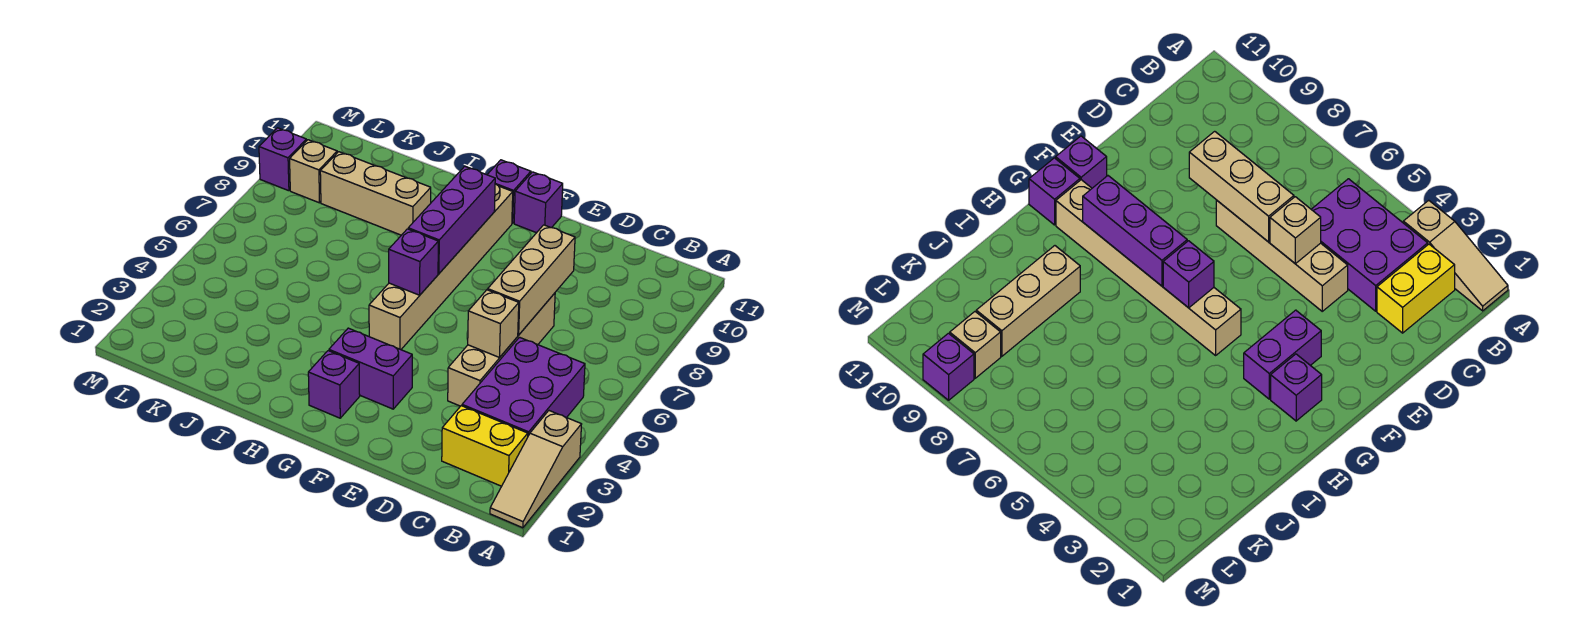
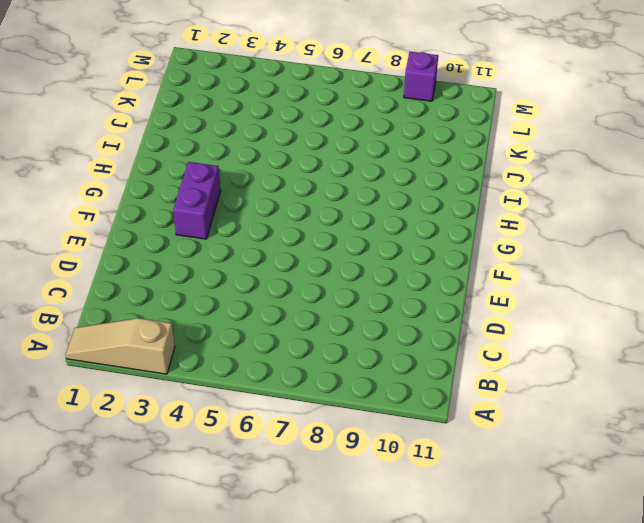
none -> yellow brick B2:C2 level 1
none -> purple brick B3:C5 level 1
none -> tan brick D4:D7 level 1

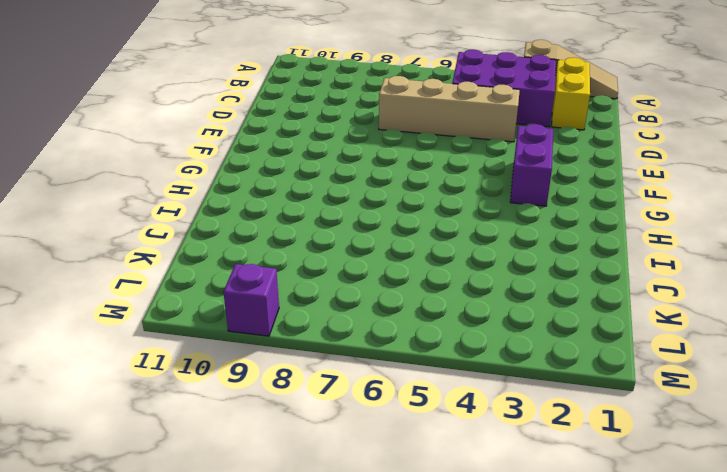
none -> purple brick F11 level 1
none -> purple brick G2 level 1
none -> tan brick G5:G10 level 1

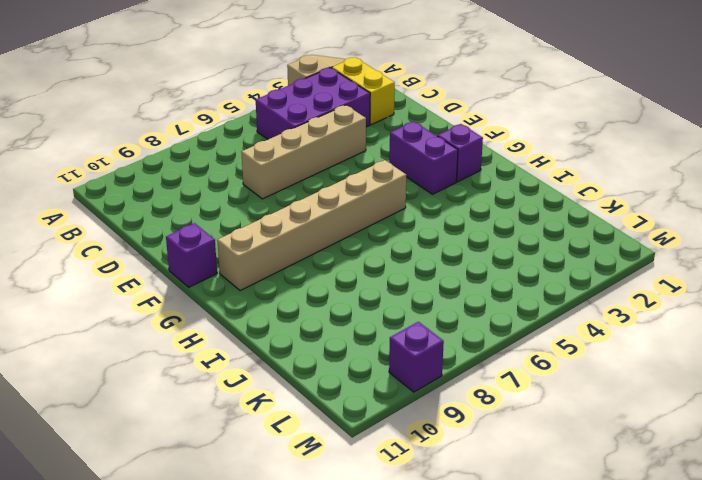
none -> purple brick G11 level 1
none -> tan brick I9:K9 level 1
none -> tan brick L9 level 1

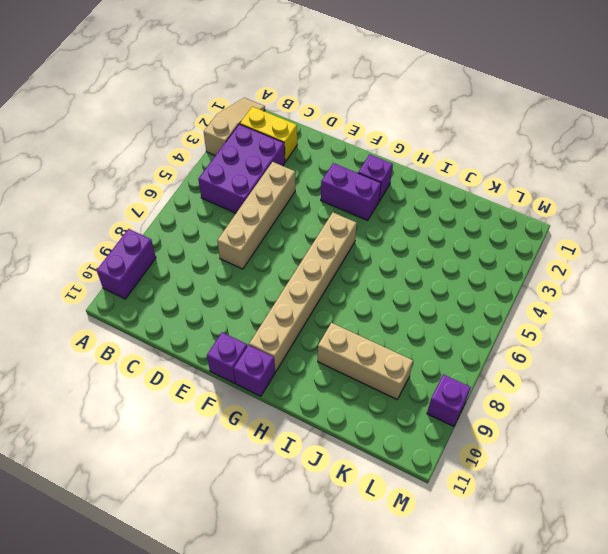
purple brick A9:A10 level 1 -> none
none -> tan brick L9 level 1
none -> tan brick D5 level 2
none -> tan brick D6:D8 level 2

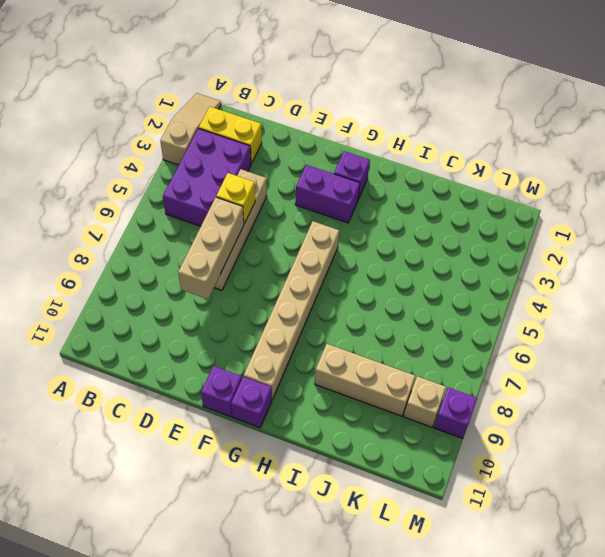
yellow brick D5 level 2 -> tan brick D5 level 2
none -> purple brick G6 level 2
none -> purple brick G7:G9 level 2

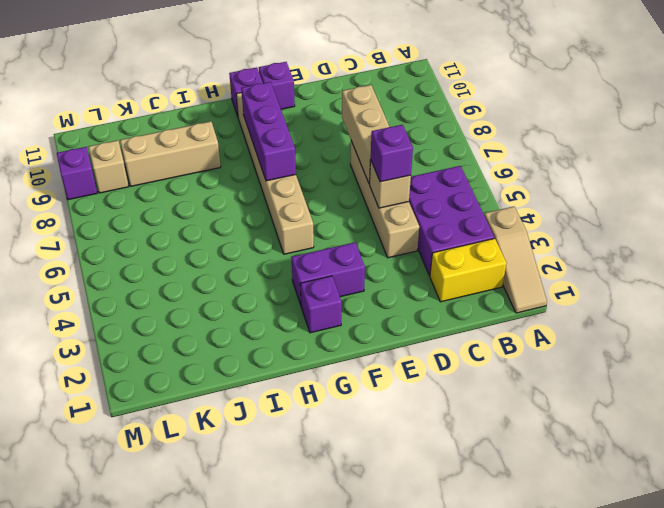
purple brick D5 level 3 -> purple brick G6 level 2

